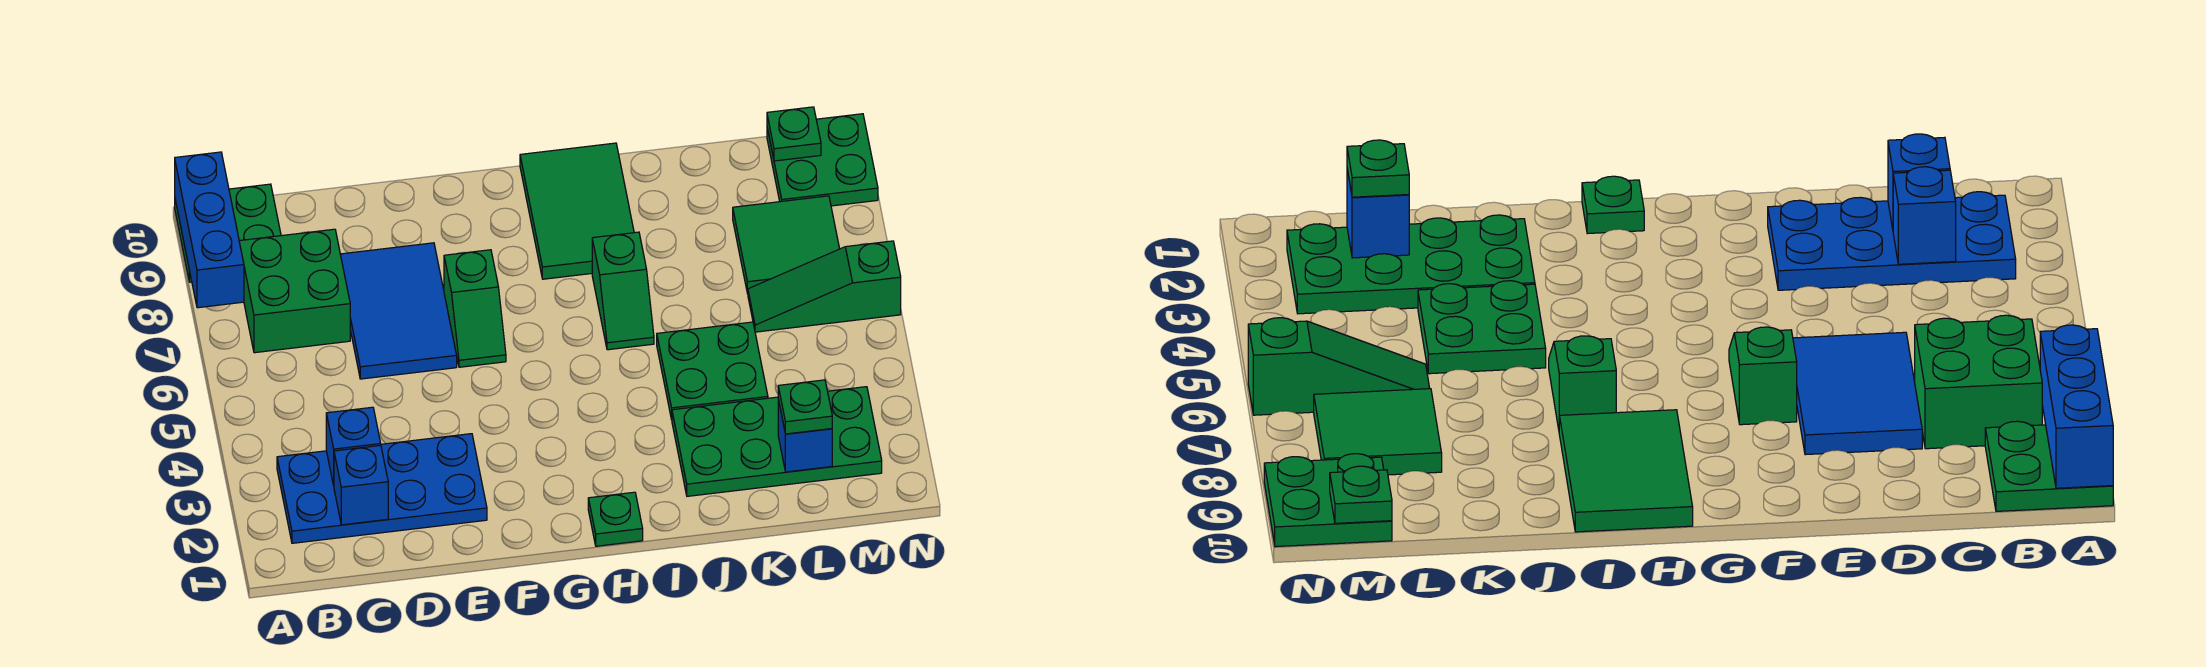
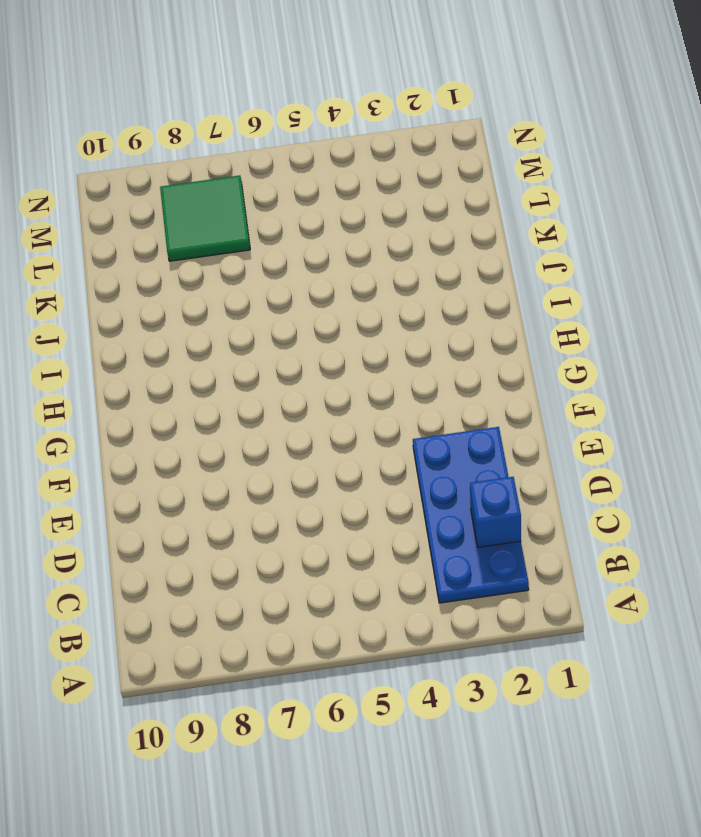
none -> green plate A9:B10 level 1
none -> green brick B7:C8 level 1
none -> blue tile D6:E8 level 1

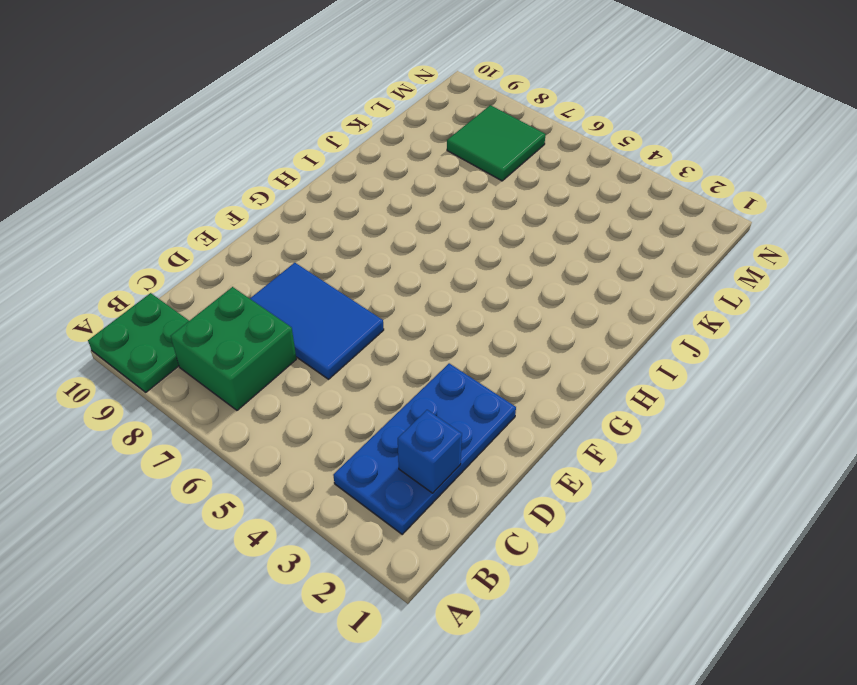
none -> green slope F6:F7 level 1 top 7
none -> green plate H1 level 1
none -> green tile H8:I10 level 1

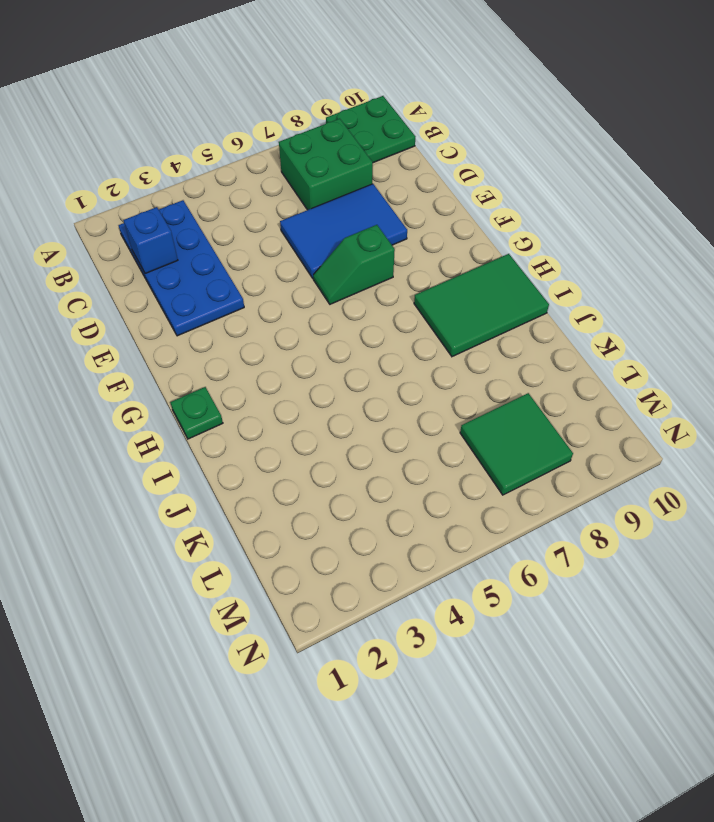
none -> green slope I6:I7 level 1 top 7
none -> green plate J2:M3 level 1
none -> green plate J4:K5 level 1

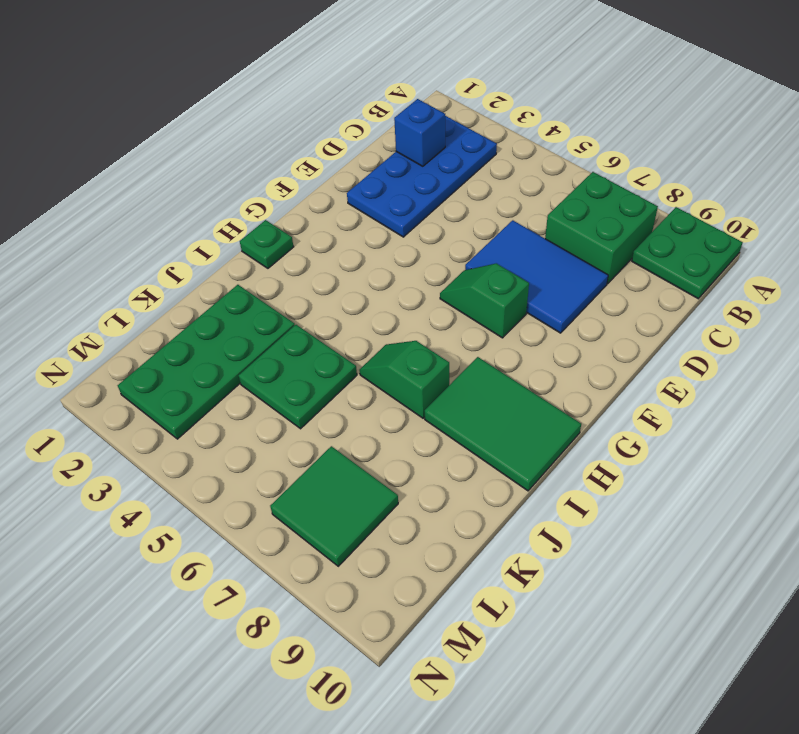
none -> green slope L6:N6 level 1 top N
none -> green plate M9:N10 level 1
none -> blue brick A8:A10 level 2

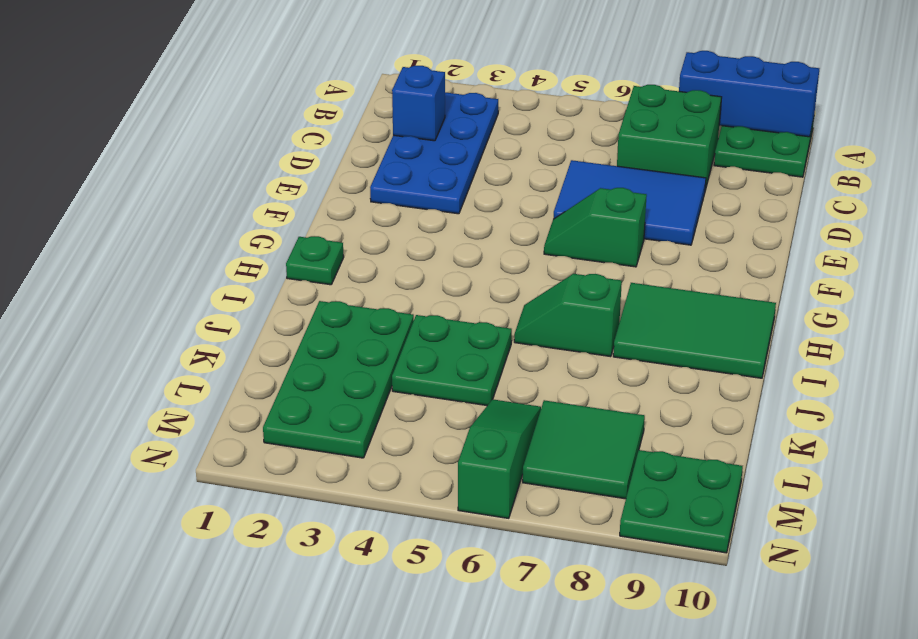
none -> blue brick C3 level 2
none -> blue brick L2 level 2
none -> green plate M10 level 2

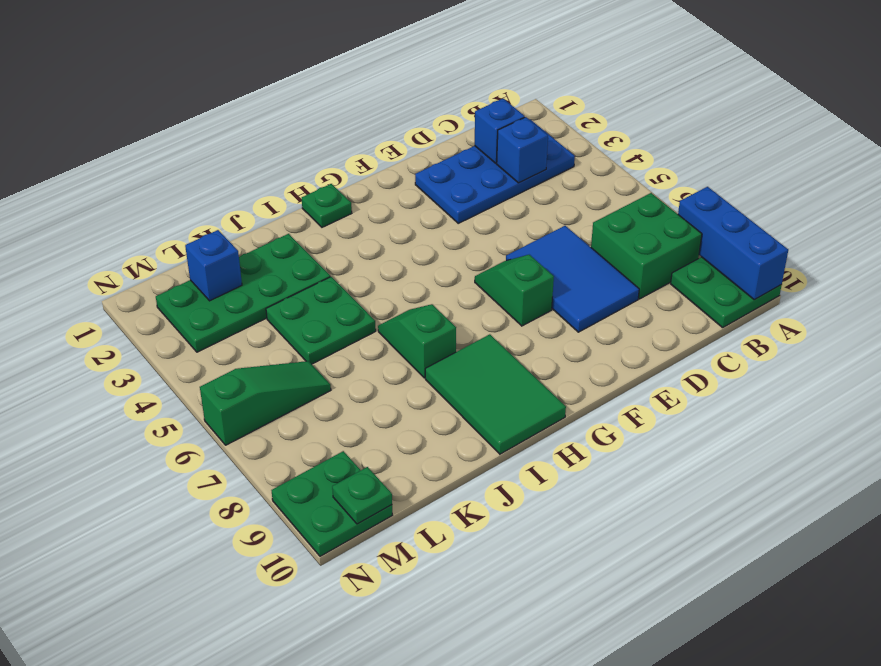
none -> green tile L7:M8 level 1
none -> green plate L2 level 3

